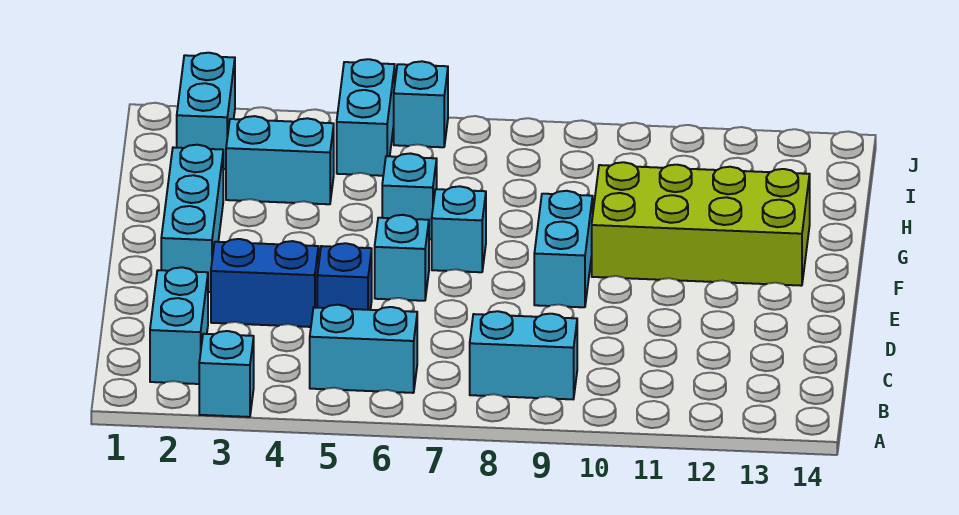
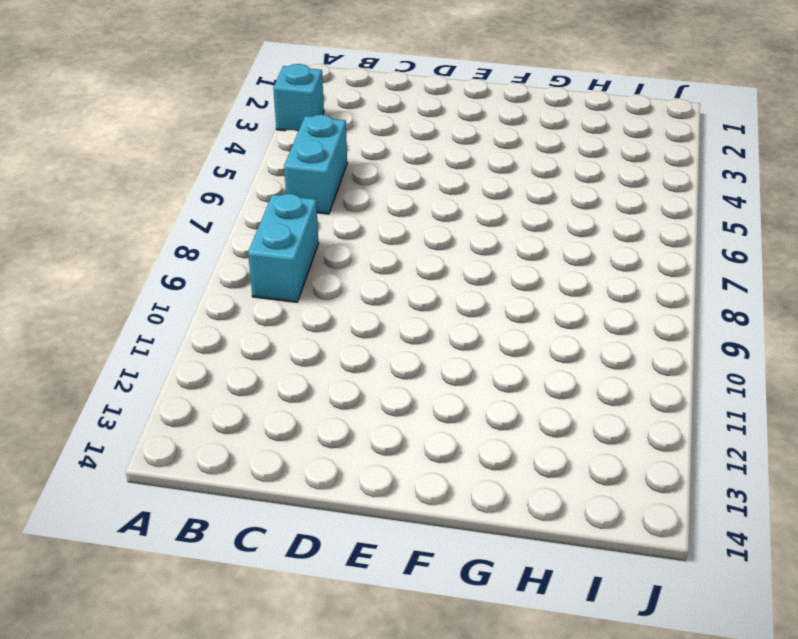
none -> cyan brick B2:C2 level 1
none -> blue brick D3:D4 level 1
none -> blue brick D5 level 1

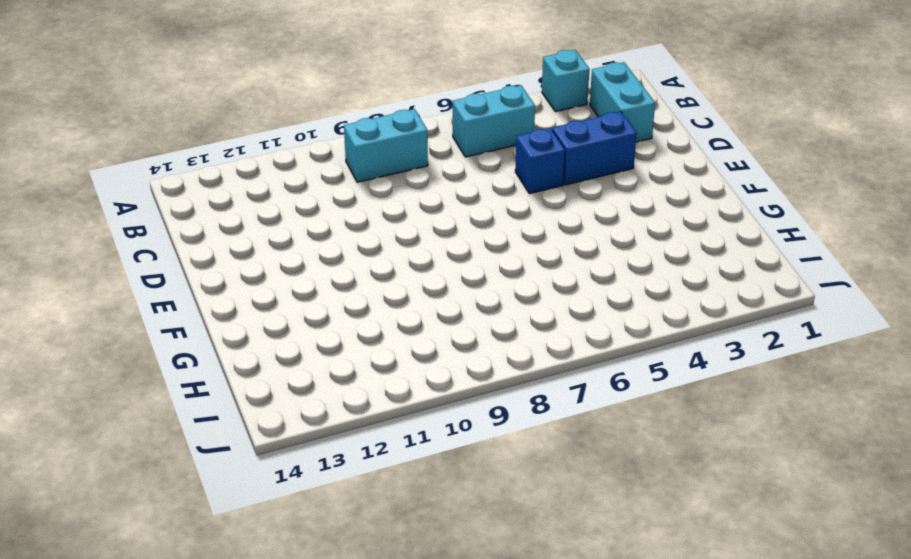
none -> cyan brick E2:G2 level 1
none -> cyan brick E6 level 1
none -> cyan brick E9:F9 level 1

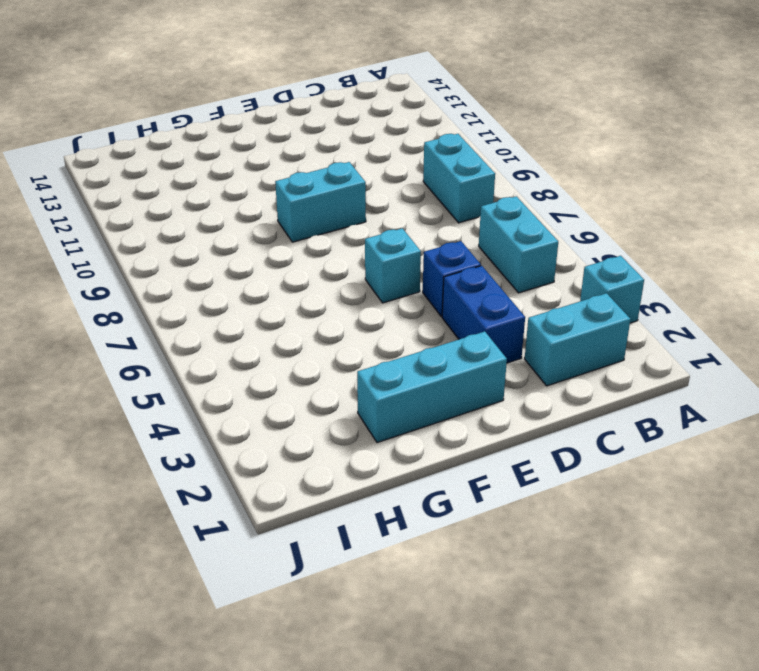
none -> cyan brick F7 level 1
none -> lime brick F10:G13 level 1
none -> cyan brick G6 level 1

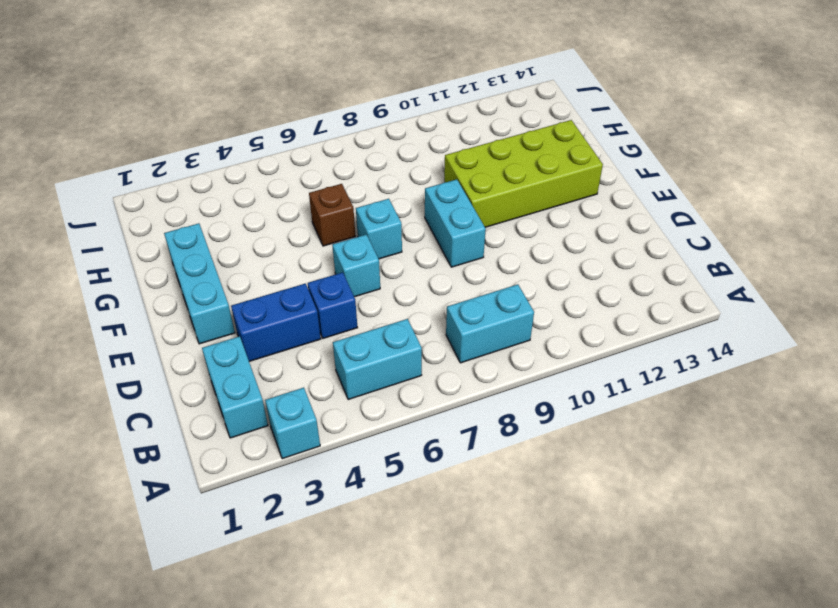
brown brick G6 level 1 -> cyan brick G6 level 1
none -> cyan brick H3:H4 level 1
none -> cyan brick I2:J2 level 1
none -> cyan brick I5:J5 level 1

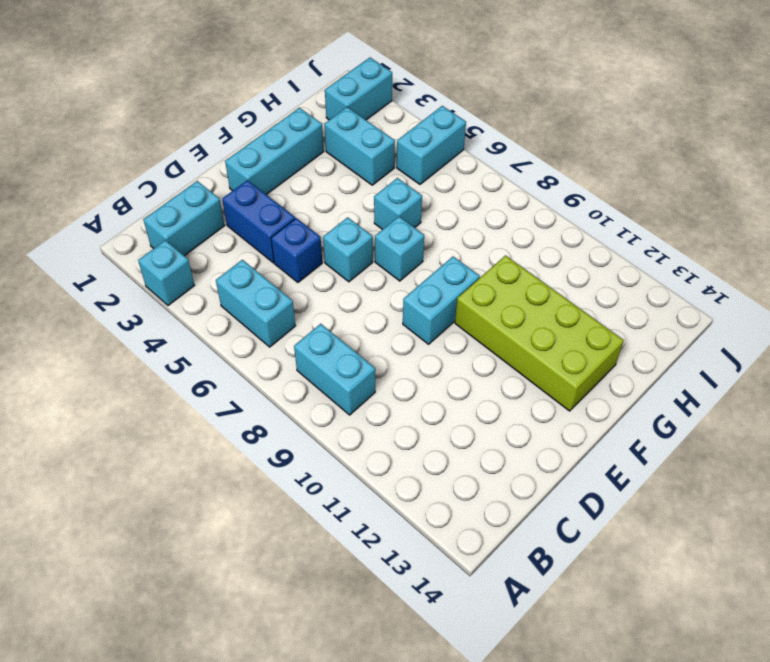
none -> cyan brick J6 level 1

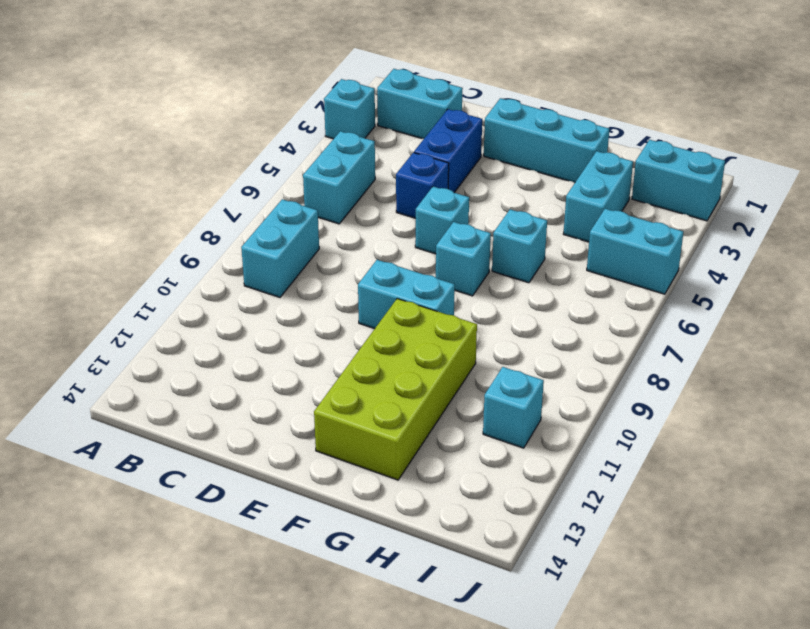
cyan brick I11 level 1 -> cyan brick J6 level 1

